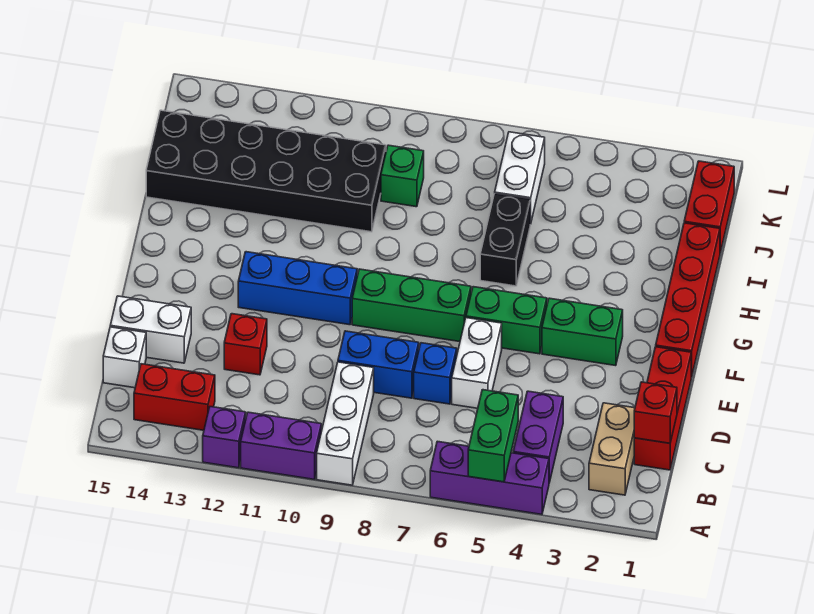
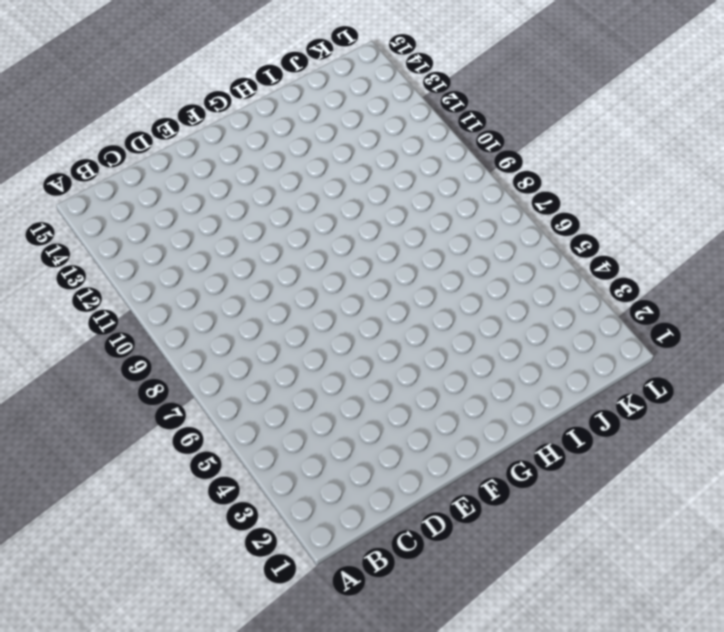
none -> purple brick A4:A6 level 1
none -> white brick A9:C9 level 1
none -> purple brick A10:A11 level 1

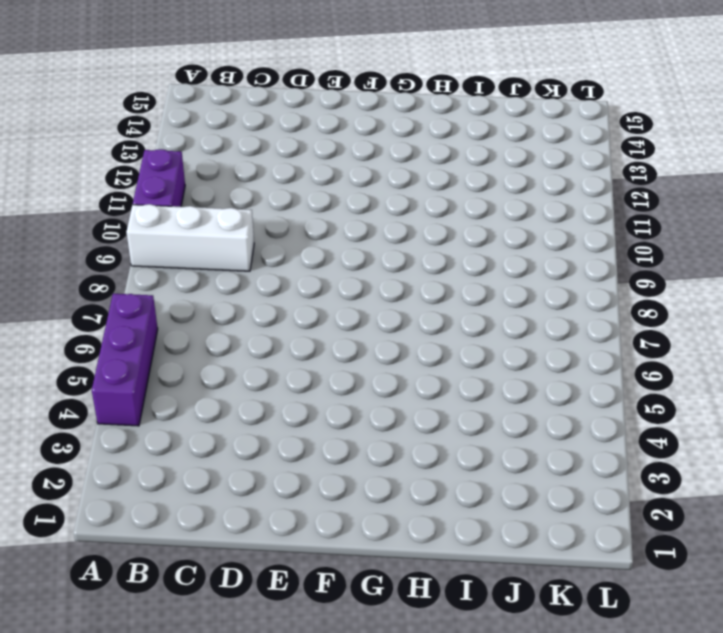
none -> purple brick A12 level 1
none -> tan brick B2:C2 level 1
none -> purple brick B4:C4 level 1

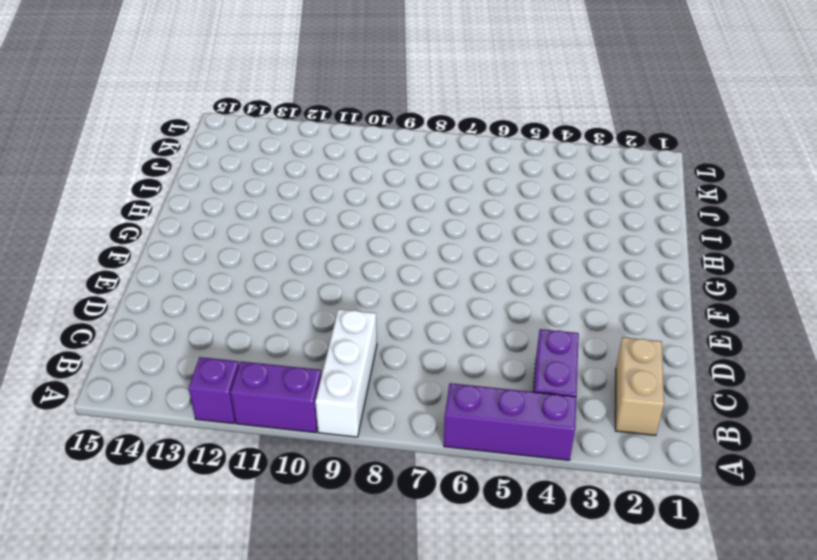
none -> red brick B13:B14 level 1
none -> red brick C1:E1 level 1
none -> white brick C15 level 1

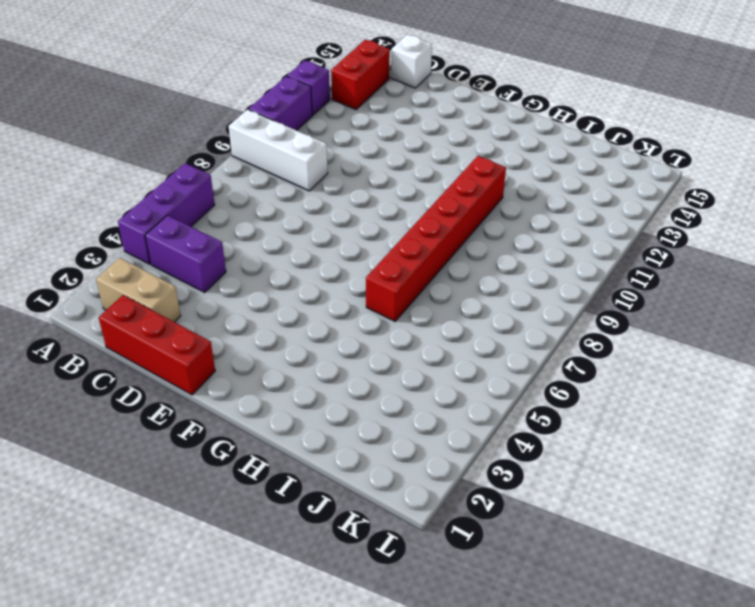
red brick H6:H11 level 1 -> black brick H6:I6 level 1
none -> white brick D6:E6 level 1
none -> blue brick D7 level 1
none -> blue brick D8:D9 level 1

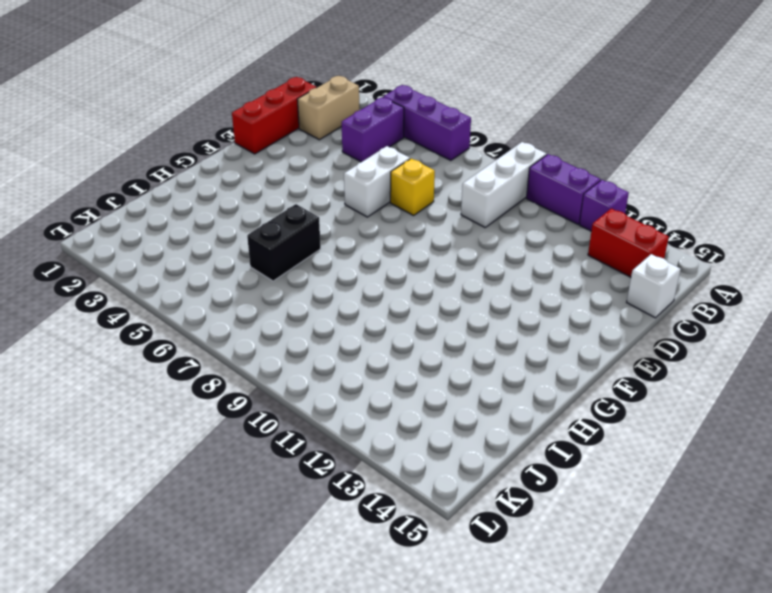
yellow brick D7 level 1 -> blue brick D7 level 1
none -> blue brick D8:D9 level 1
none -> red brick D12 level 1
none -> white brick D14:D15 level 1

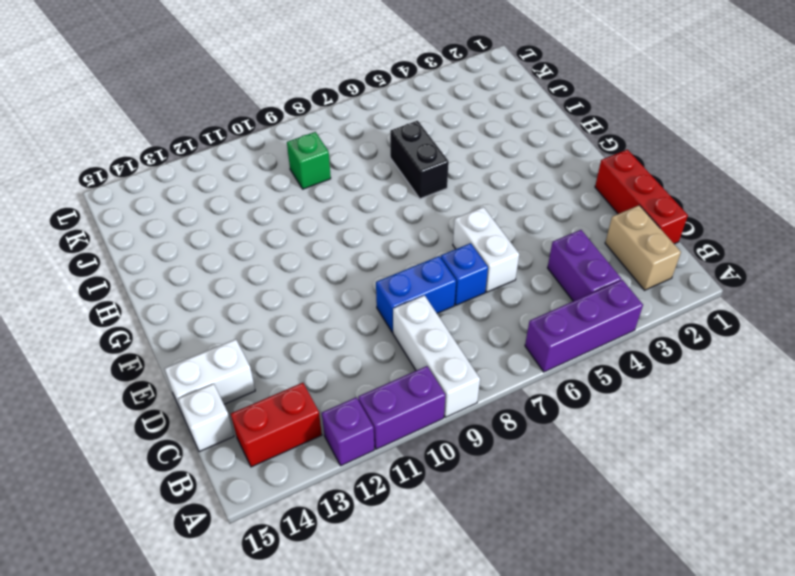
none -> red brick D12 level 1
none -> red brick F1:I1 level 1
none -> green brick F3:F4 level 1

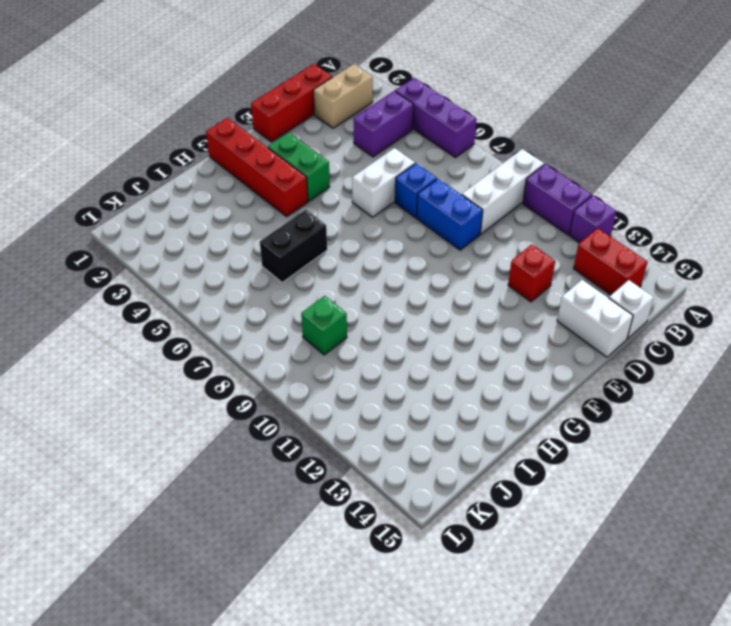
red brick G1:G4 level 1 -> red brick F1:I1 level 1
none -> green brick F5:F6 level 1
none -> green brick F7:F9 level 1
none -> blue brick F10:F12 level 1

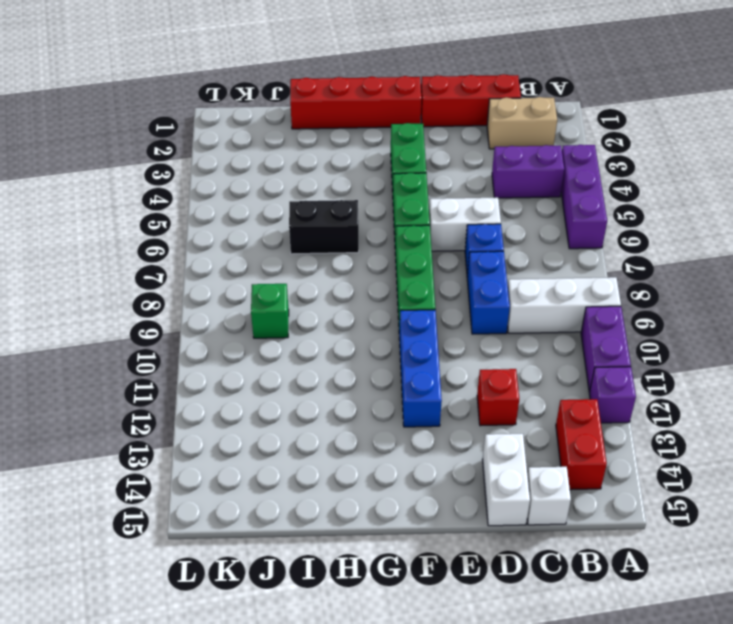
none -> black brick I10:J15 level 1
none -> red brick J1:K1 level 1
none -> white brick J6:K6 level 1

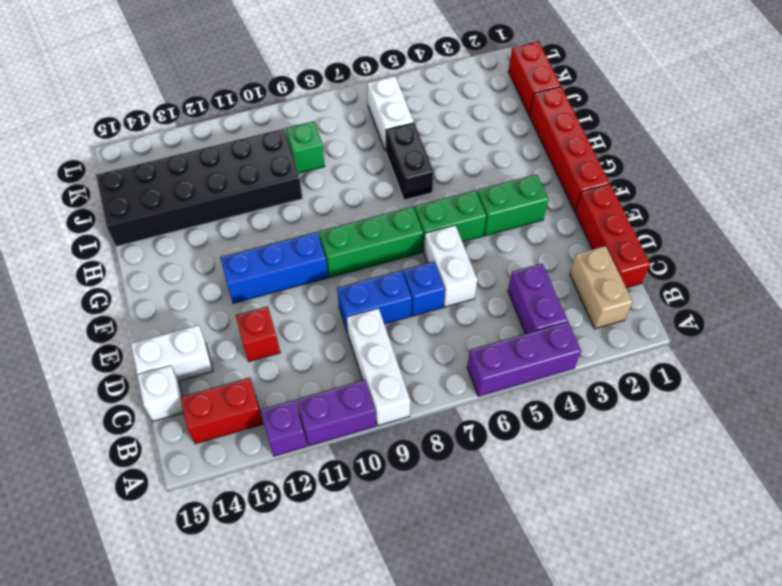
none -> green brick A5:B5 level 2
none -> red brick C1 level 2

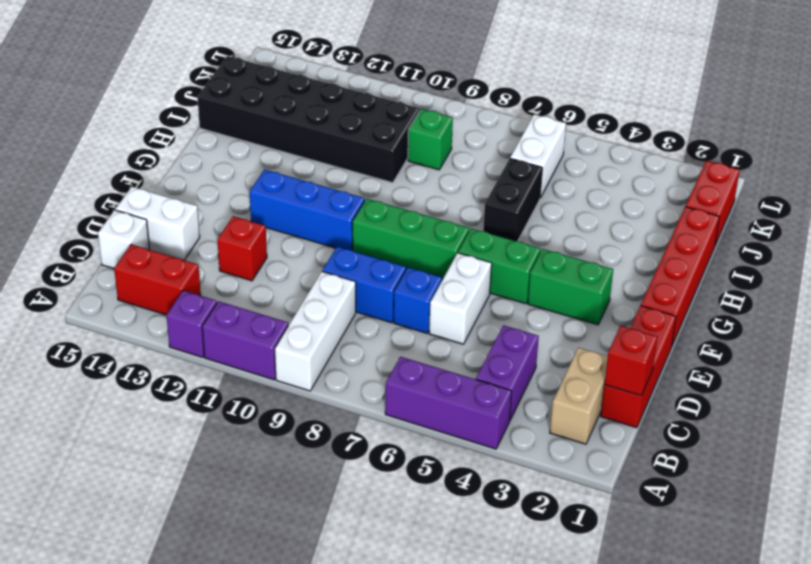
none -> green brick A5:B5 level 2

